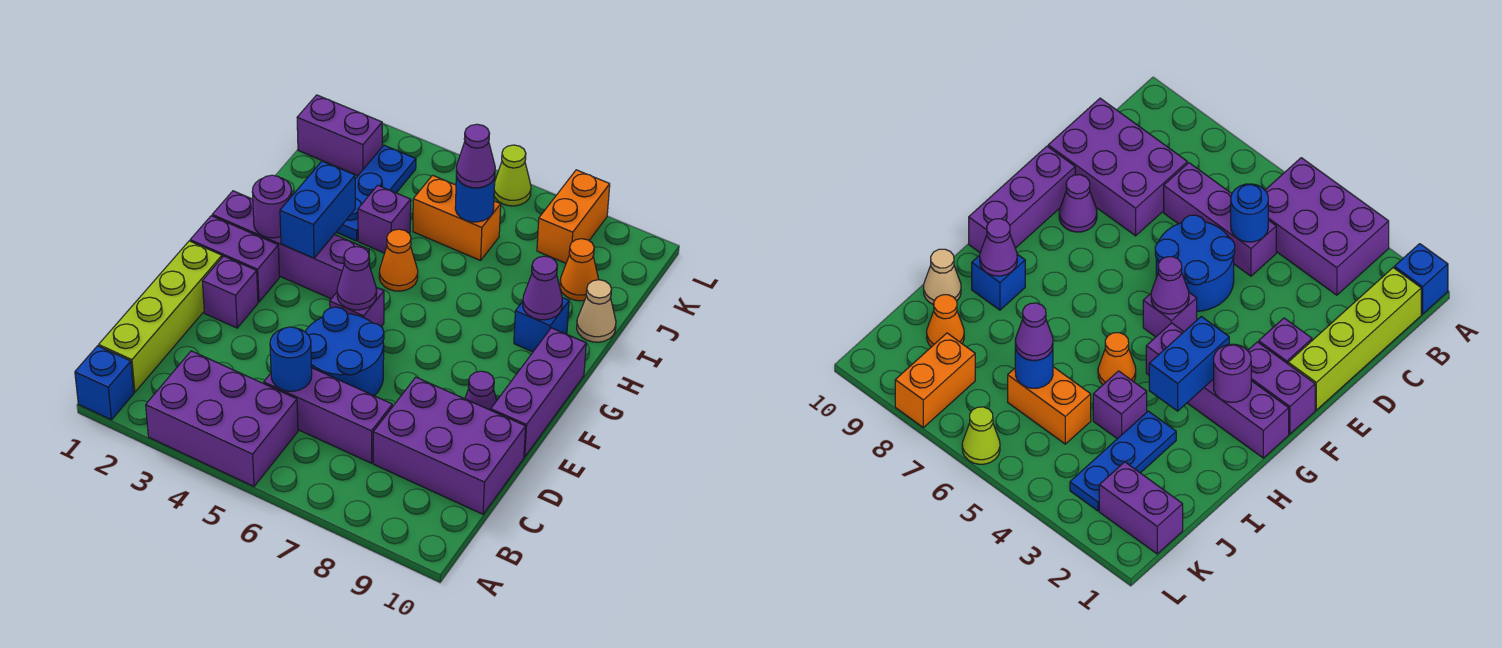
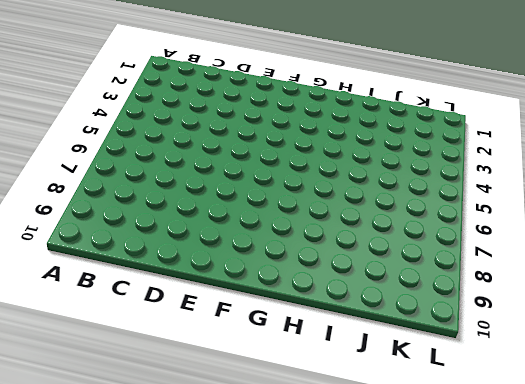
none -> blue brick A1 level 1
none -> purple brick A3:B5 level 1
none -> lime brick B1:E1 level 1

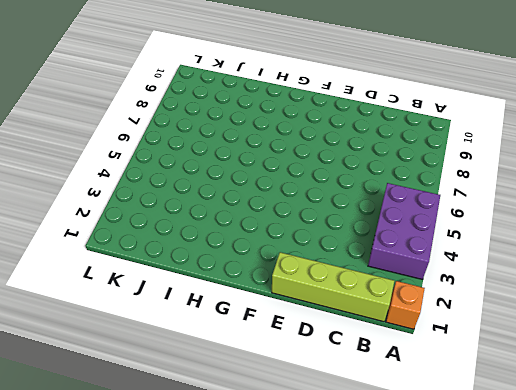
orange brick A1 level 1 -> blue brick A1 level 1
none -> purple brick C5:C7 level 1
none -> purple brick C8:D10 level 1
none -> blue round brick D5:E6 level 1

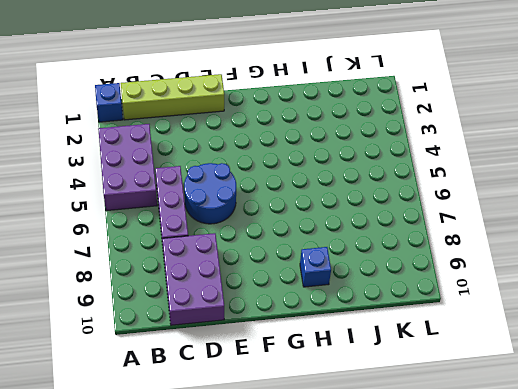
none -> purple brick E2 level 1
none -> purple cone E9 level 1
none -> purple brick E10:G10 level 1

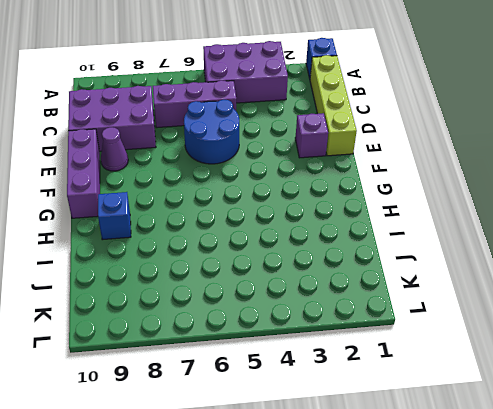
none -> purple brick F1:F2 level 1
none -> purple brick F5 level 1
none -> purple brick G1:G4 level 1

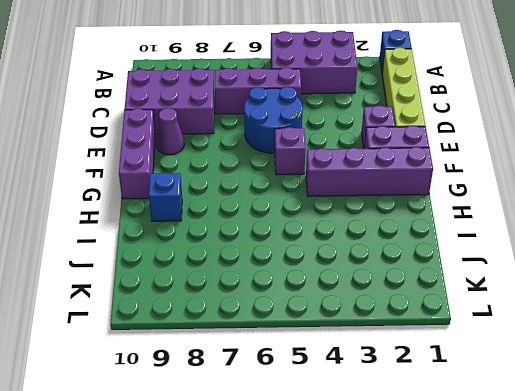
none -> orange cone H5 level 1
none -> blue plate I3:K3 level 1
none -> purple brick I4 level 1

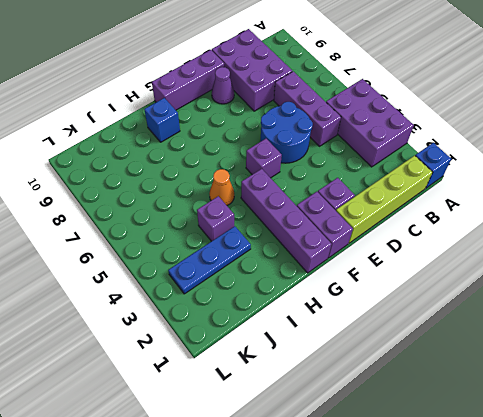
none -> tan cone I10 level 1
none -> orange brick J5:J6 level 1
none -> orange cone J9 level 1

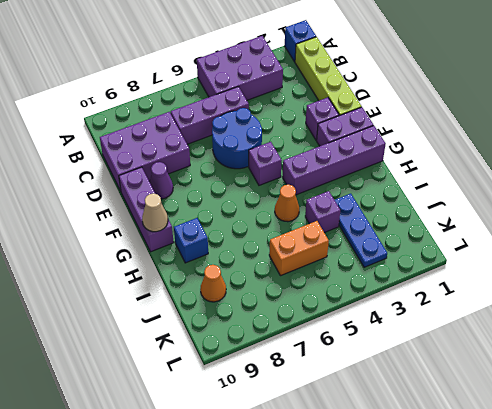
tan cone G10 level 2 -> tan cone I10 level 1
none -> purple brick K1:K2 level 1
none -> orange brick K8:L8 level 1
none -> lime cone L6 level 1

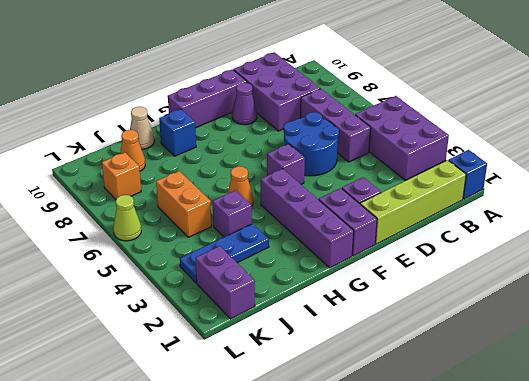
orange brick K8 level 1 -> orange brick K8:L8 level 1
none -> blue round brick C5 level 2
none -> purple cone F5 level 2
none -> purple round brick G2 level 2

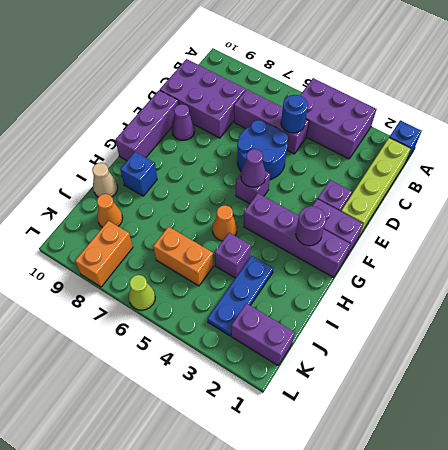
none -> blue brick G3:H3 level 2
none -> purple cone H9 level 2
none -> blue round brick J6 level 2

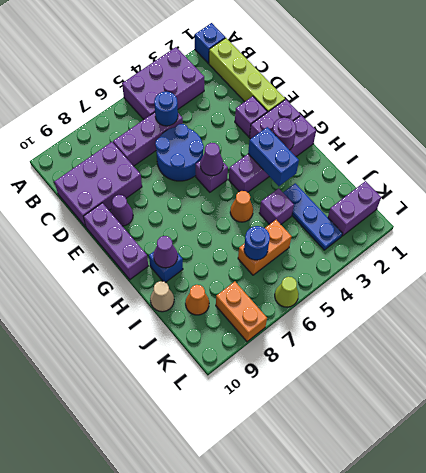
none -> purple cone J6 level 3

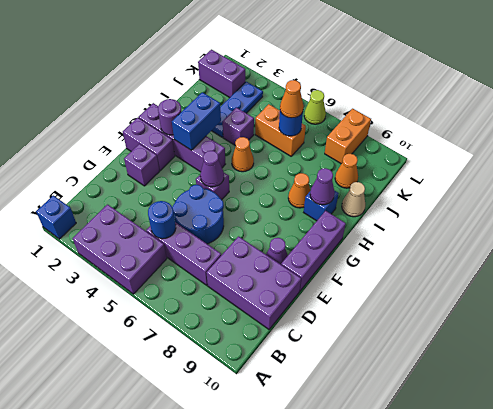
orange cone H8 level 1 -> none
orange cone J6 level 3 -> purple cone J6 level 3
none -> lime brick B1:E1 level 1

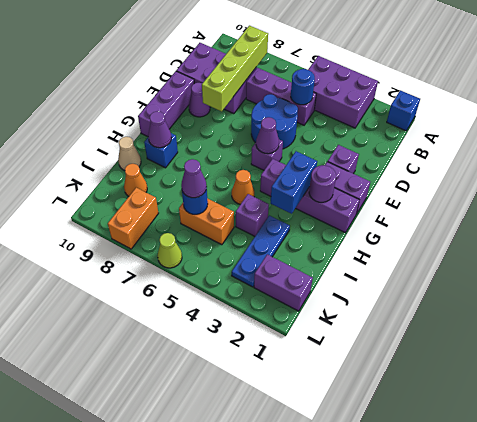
lime brick B8:E8 level 2 -> lime brick B1:E1 level 1

